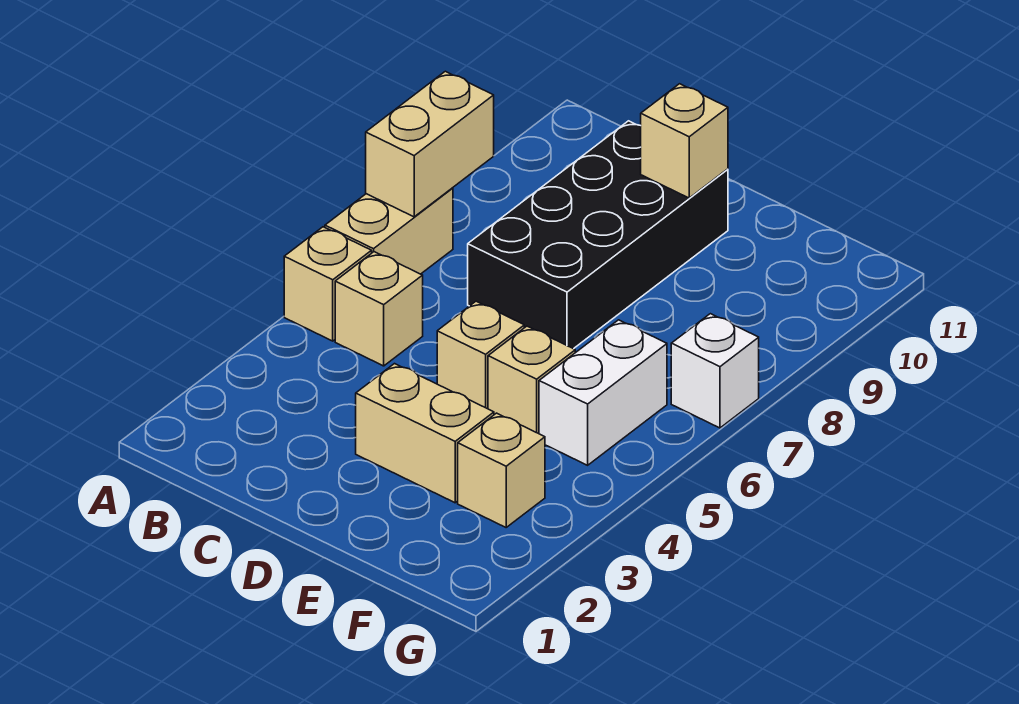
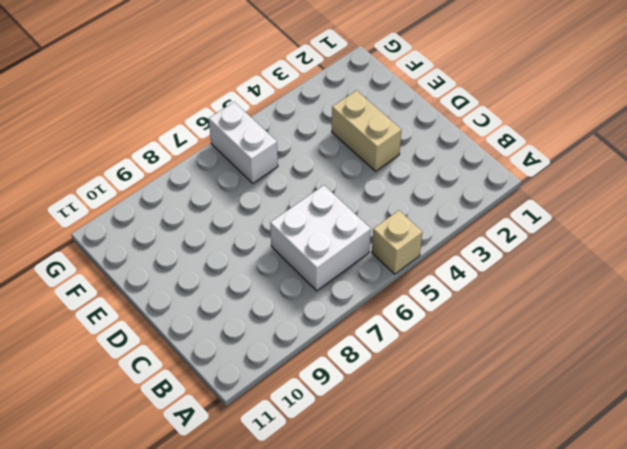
white brick B6:C7 level 1 -> black brick C7:D10 level 1
white brick F6:G6 level 1 -> white brick F5:F6 level 1
none -> tan brick A6:A7 level 1
none -> tan brick B5 level 1
none -> tan brick D5 level 1

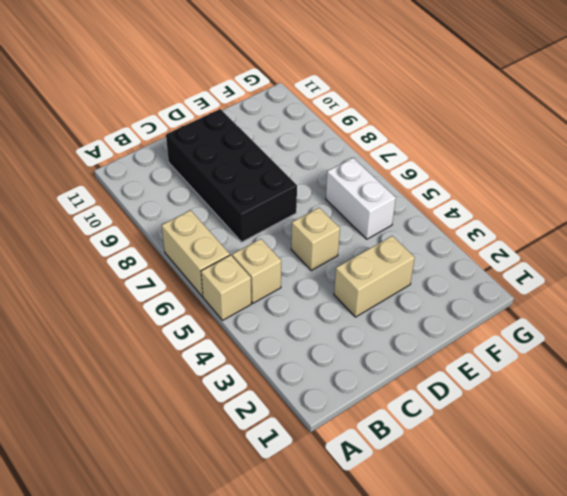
none -> tan brick E5 level 1
none -> tan brick F3 level 1
none -> white brick G7 level 1

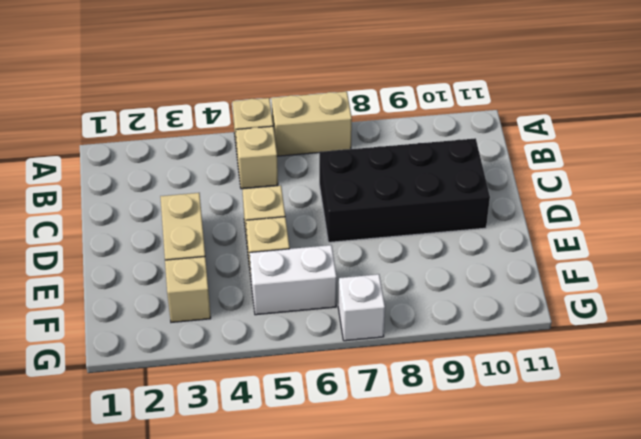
none -> tan brick A7:A8 level 2
none -> tan brick D10 level 2

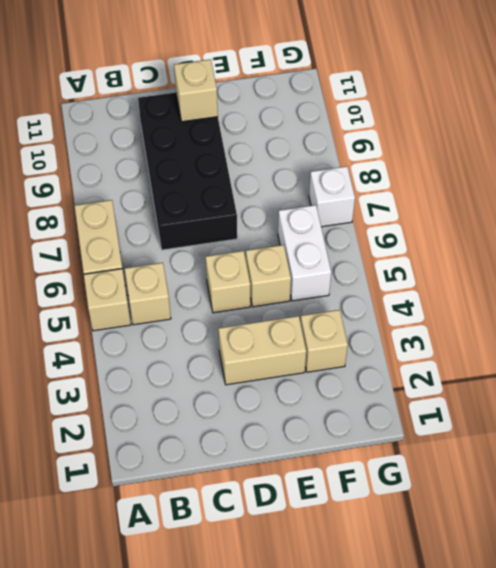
none -> tan brick A7:A8 level 2

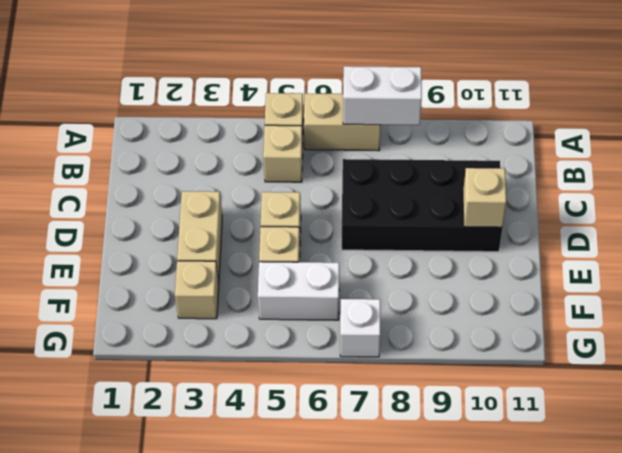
white brick A7:A8 level 2 -> tan brick A7:A8 level 2

